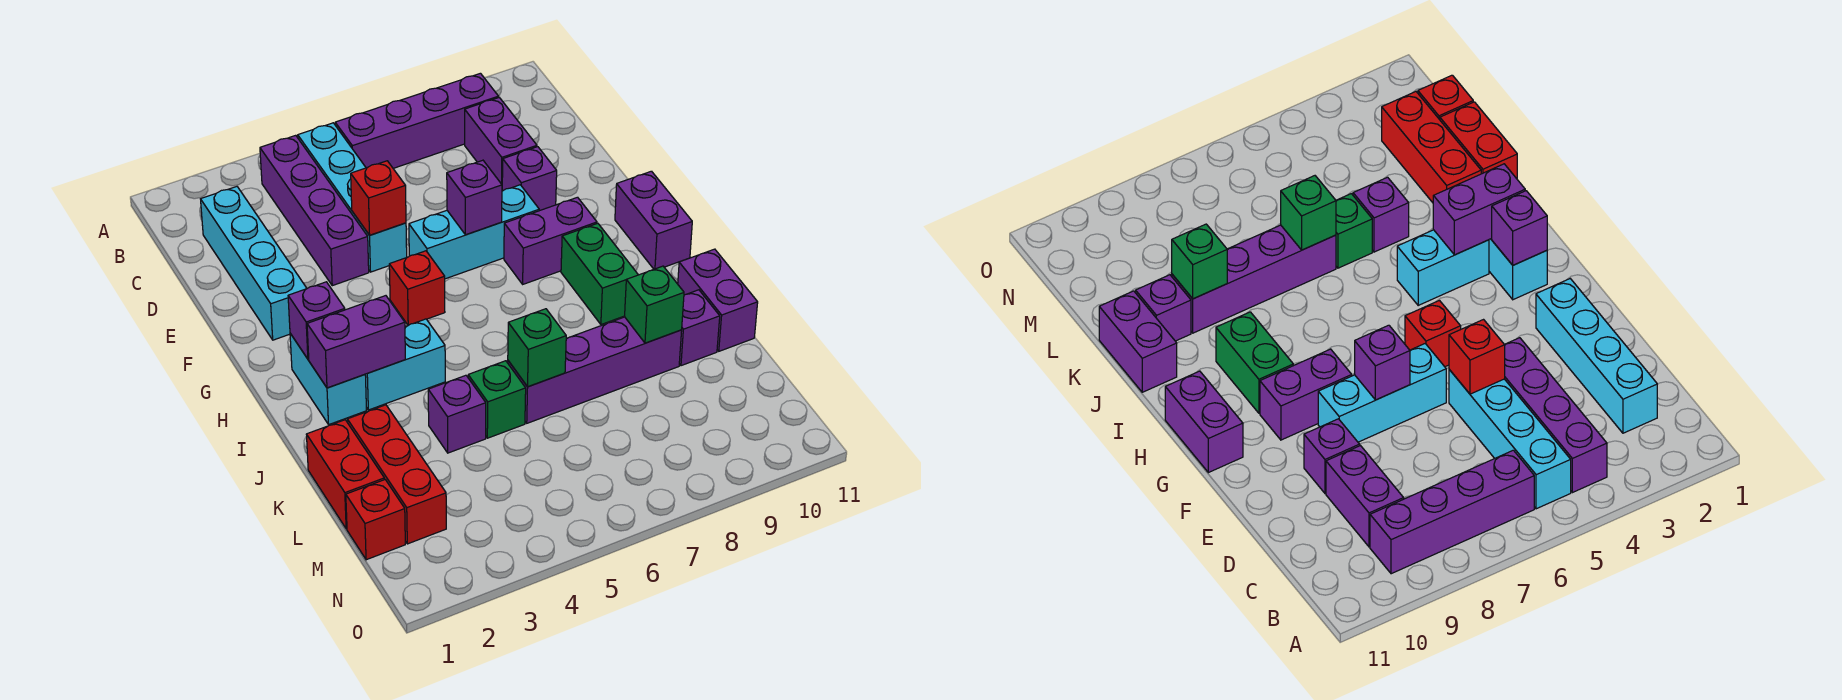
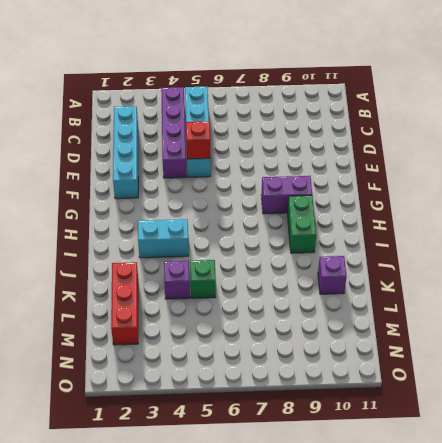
none -> purple brick B6:B9 level 1
none -> purple brick C9:D9 level 1
none -> purple brick E9 level 1

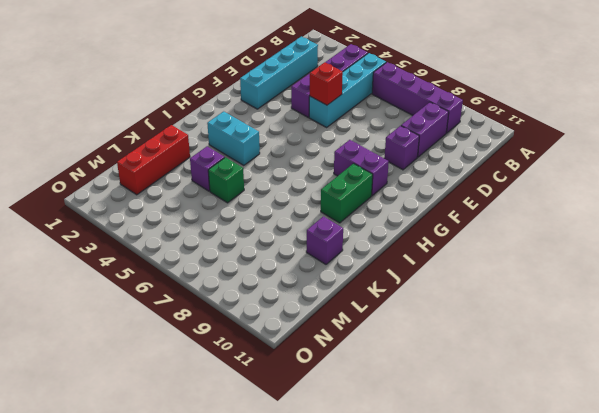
none -> cyan brick F6:F8 level 1
none -> red brick G5 level 1
none -> purple brick G11:H11 level 1

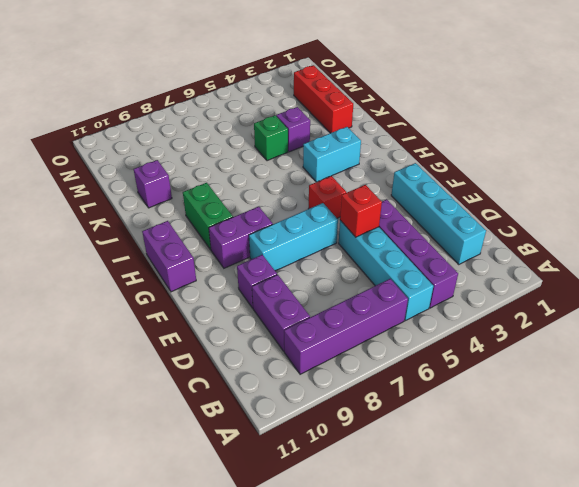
none -> cyan brick H2:I2 level 1
none -> purple brick J11:K11 level 1
none -> red brick K1:L1 level 1

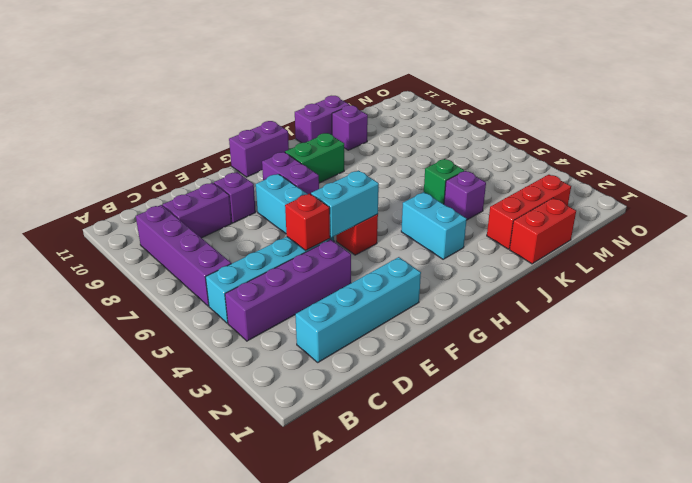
cyan brick F5:G5 level 2 -> cyan brick H2:I2 level 1
none -> purple brick K6:K9 level 1
none -> red brick M1 level 1
none -> purple brick F7 level 2

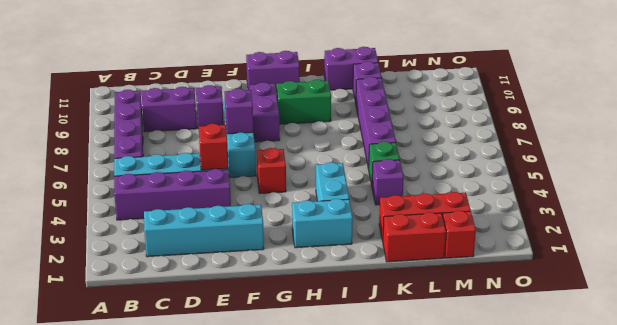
none -> purple brick H2 level 2
none -> purple brick I2:I3 level 2
none -> green brick K6 level 2

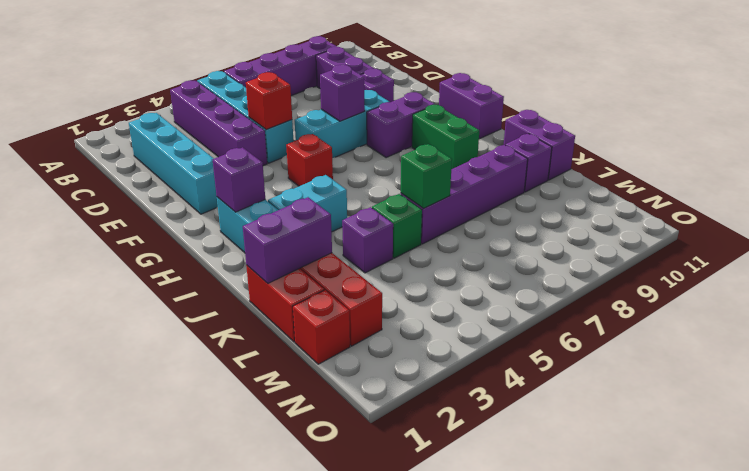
purple brick K1:K2 level 2 -> purple brick I2:I3 level 2
none -> green brick K9 level 2

